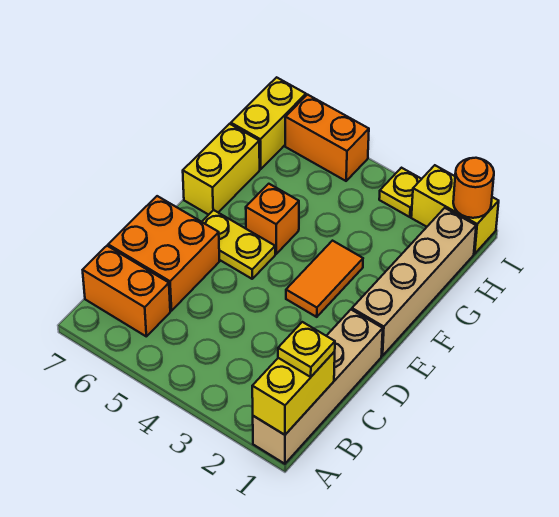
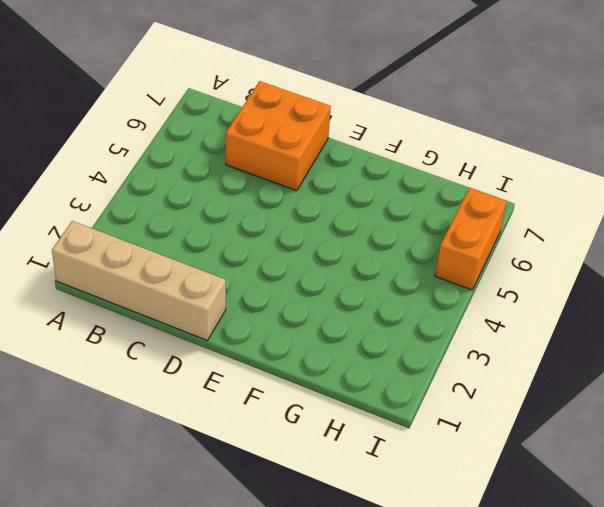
none -> orange brick B6:B7 level 1
none -> tan brick E1:H1 level 1
none -> orange tile E3:F3 level 1

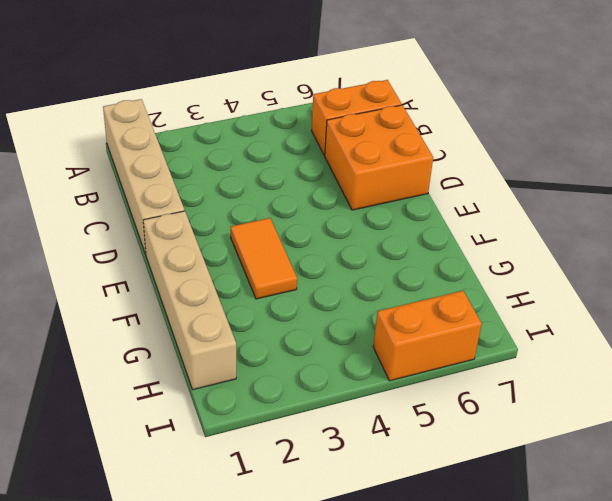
none -> yellow plate E5:E6 level 1
none -> orange brick F5 level 1
none -> yellow brick F7:G7 level 1

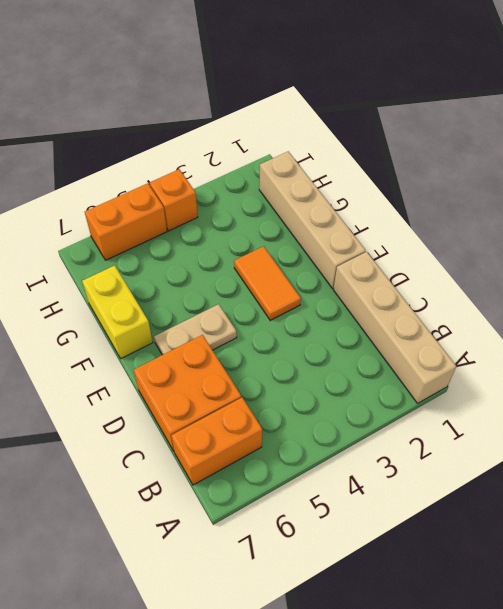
tan plate E5:E6 level 1 -> yellow plate E5:E6 level 1
orange brick I4 level 1 -> orange brick F5 level 1
none -> yellow brick H7:I7 level 1
none -> yellow brick I1:I2 level 1
none -> yellow plate I3 level 1

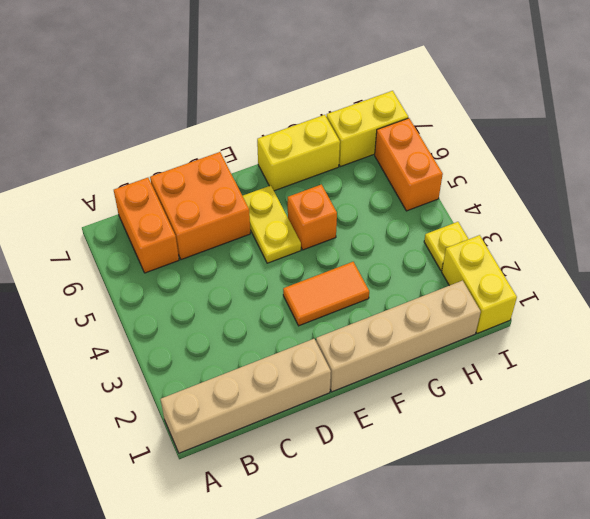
none -> yellow brick A1:B1 level 2
none -> orange round brick I1 level 2
none -> yellow plate B1 level 3

